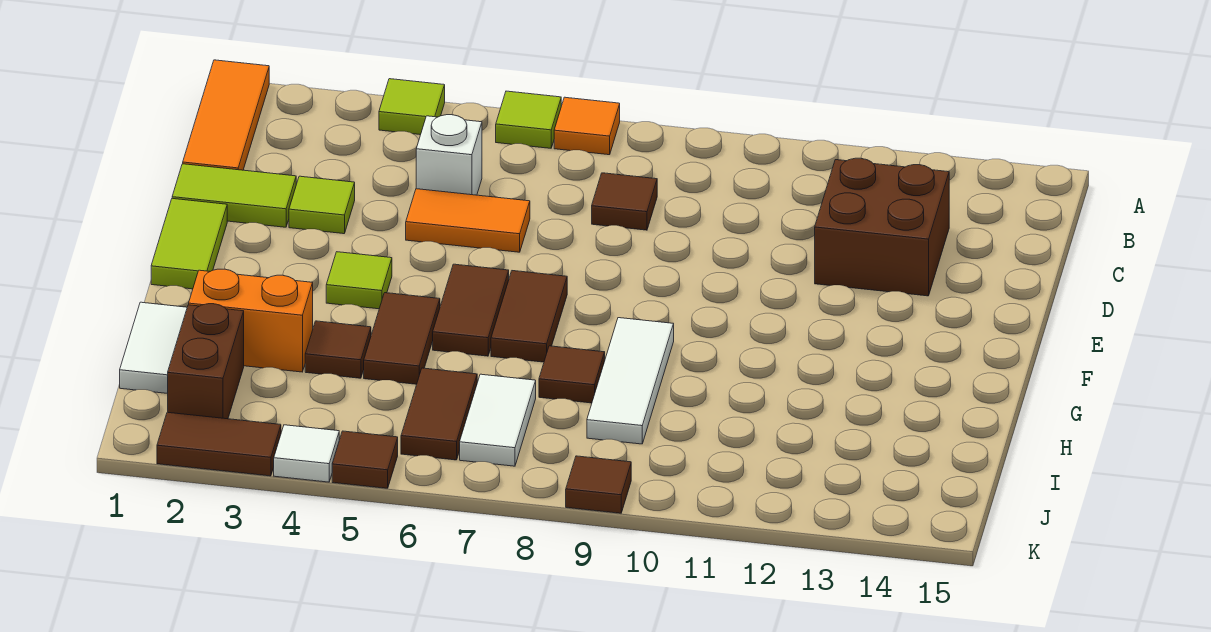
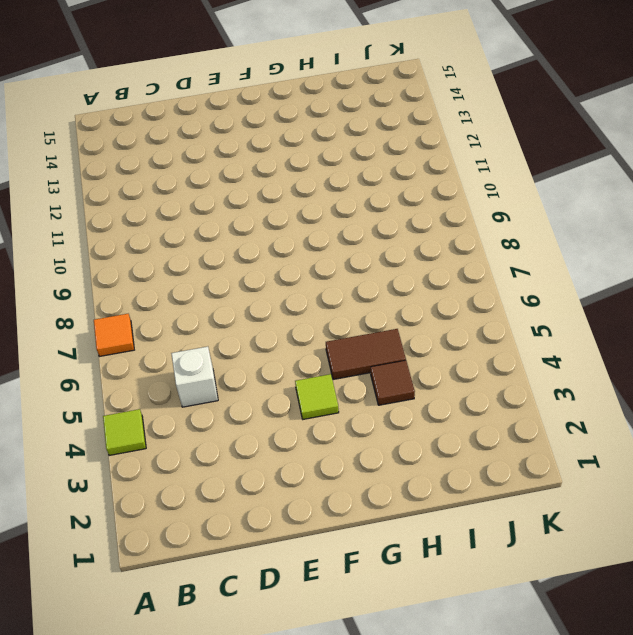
none -> orange tile A1:C1 level 1
none -> lime tile A6 level 1
none -> brown tile C8 level 1

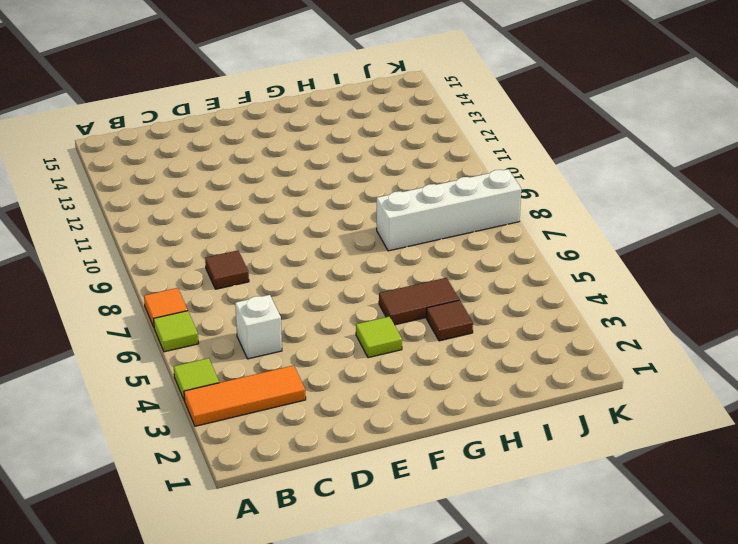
orange tile A3:C3 level 1 -> orange tile A1:C1 level 1
white brick H8:K8 level 1 -> brown tile H8 level 1
none -> brown brick C12:D13 level 1
none -> lime tile D1:D2 level 1
none -> lime tile D3 level 1

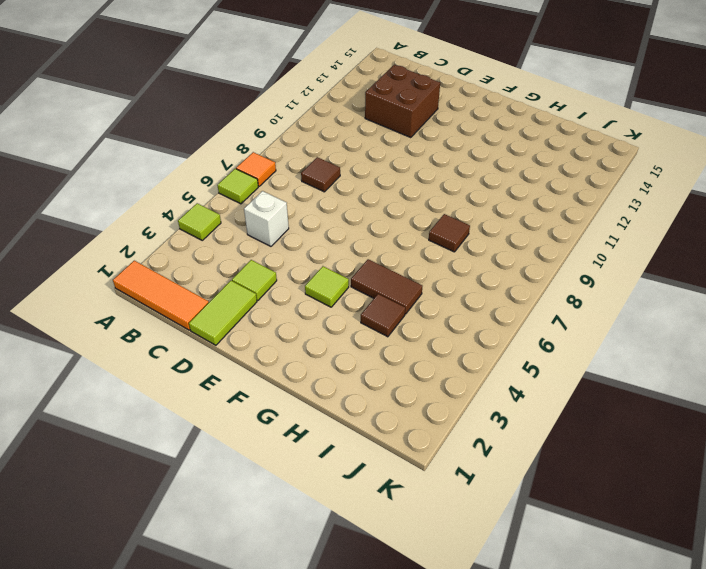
none -> orange tile D5:D6 level 1
none -> lime tile E1:F1 level 1
none -> brown tile F6:G6 level 1

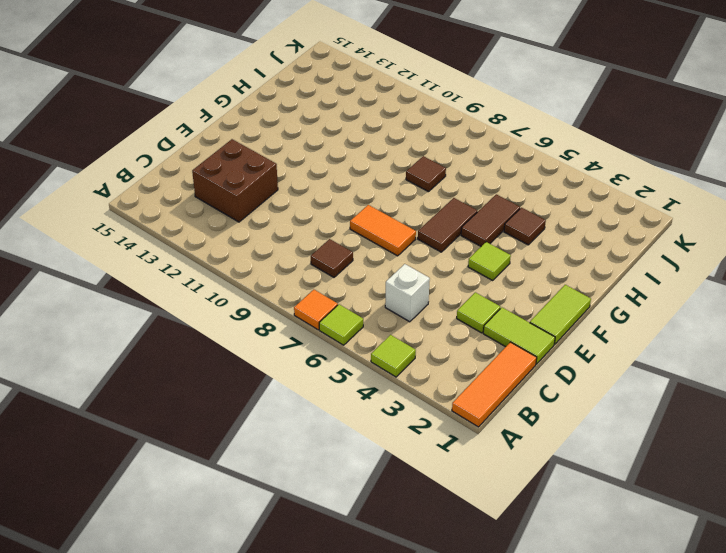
orange tile E7:E8 level 1 -> orange tile D5:D6 level 1
none -> brown tile F7:G7 level 1
none -> white tile G9:I9 level 1
none -> white tile H1:I1 level 1

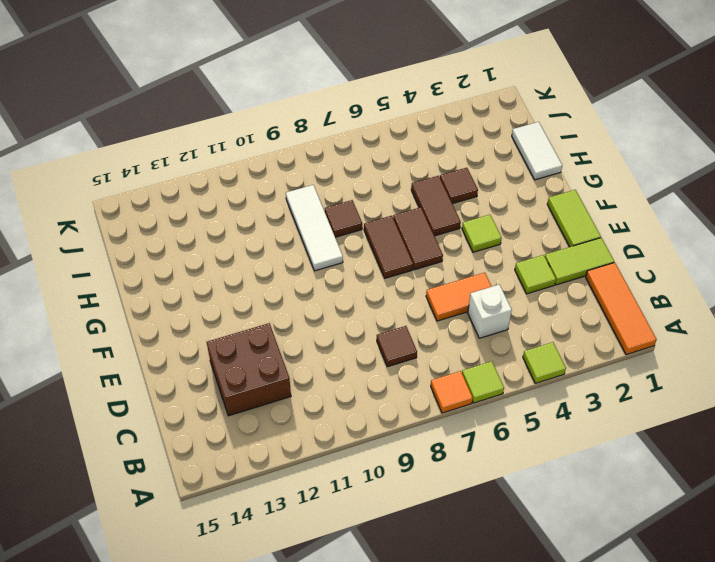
none -> orange brick H2:H3 level 1
none -> brown brick I2:J2 level 1
none -> brown tile I6:J6 level 1

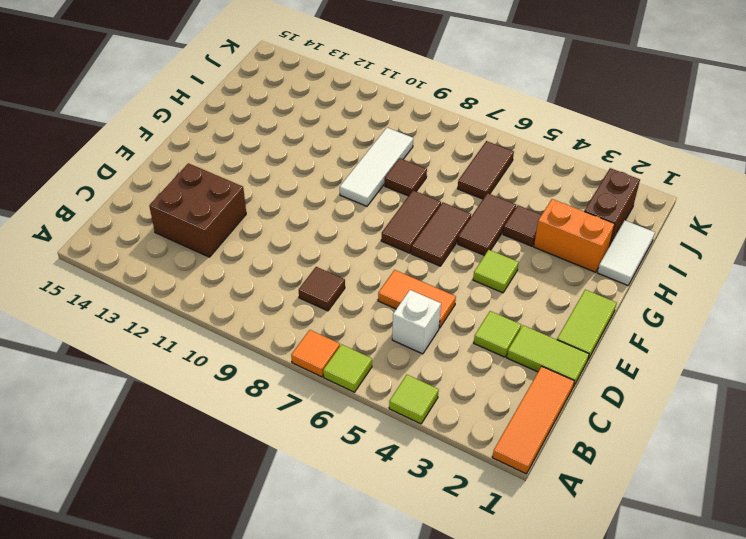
none -> white tile I7:J7 level 1
none -> brown tile K2:K3 level 1
none -> white tile K4 level 1

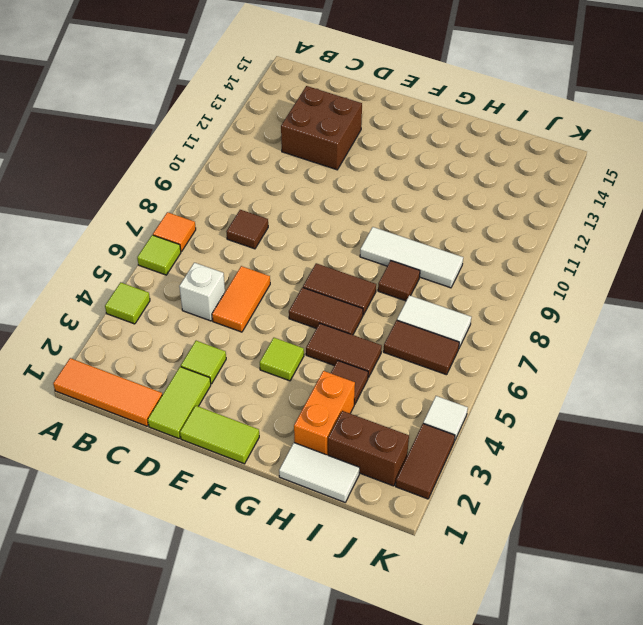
none -> brown tile K5 level 1
none -> brown tile K9 level 1

